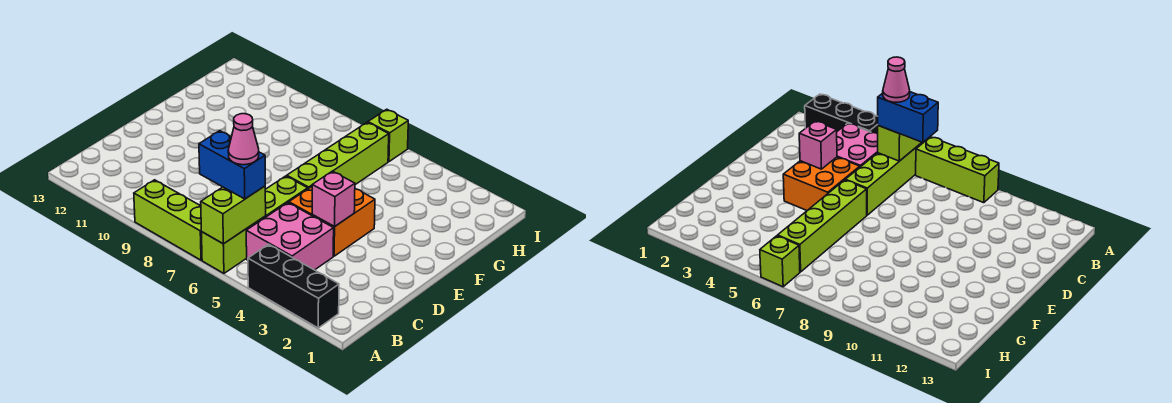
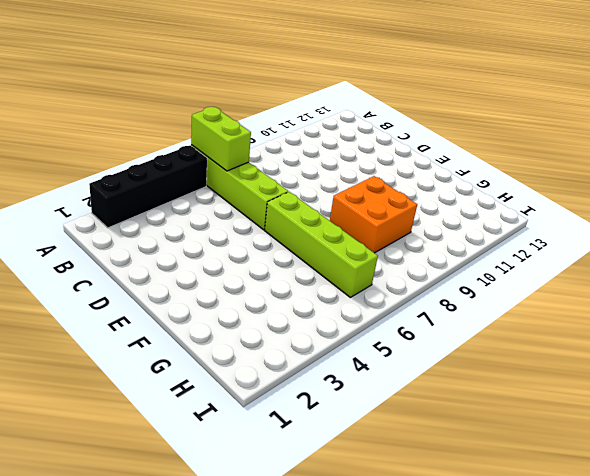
black brick A2:A5 level 1 -> black brick A2:A4 level 1
orange brick F8:G9 level 1 -> orange brick D4:E5 level 1
none -> lime brick A7:A9 level 1
none -> pink brick B4:C5 level 1

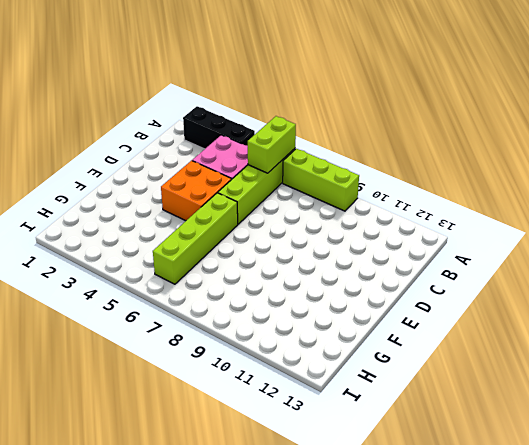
none -> lime brick I6 level 1
none -> pink brick D4 level 2

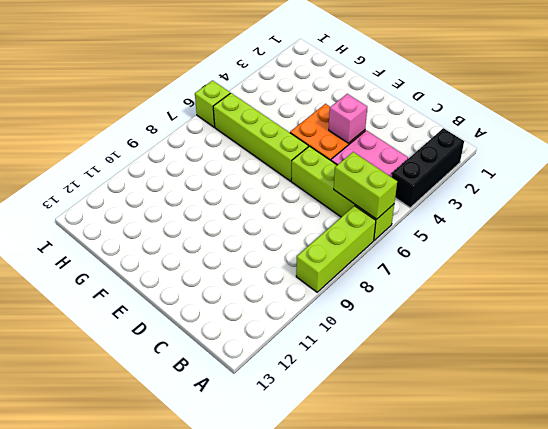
none -> blue brick B6:B7 level 3
none -> pink cone B6 level 4

